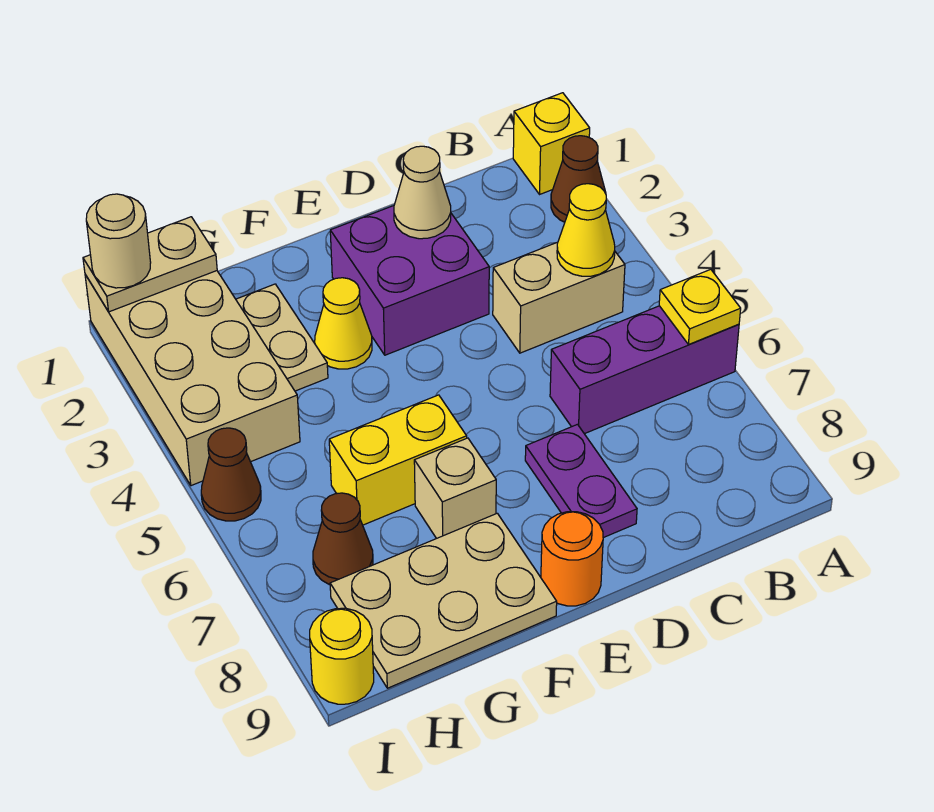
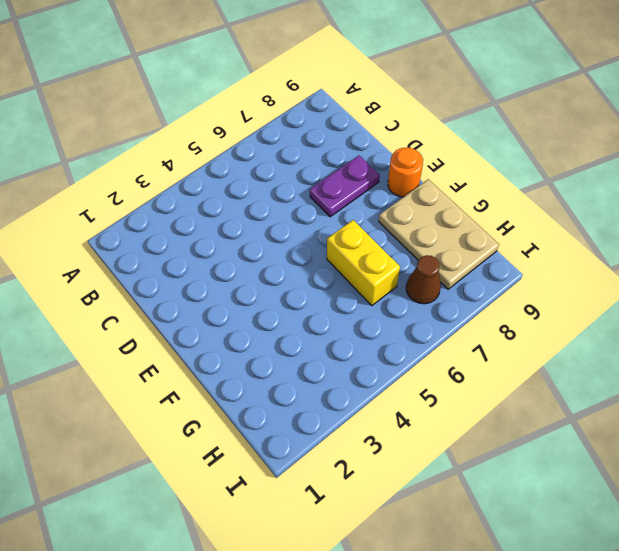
none -> yellow brick A1 level 1
none -> brown cone A2 level 1
none -> purple brick A6:C6 level 1

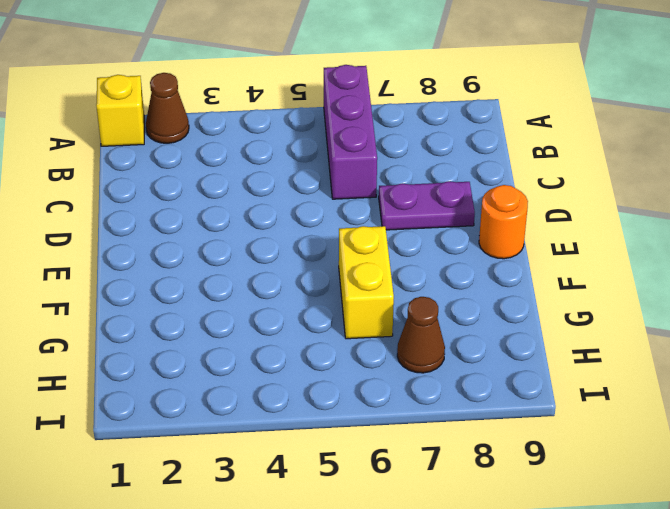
none -> tan brick B4:C4 level 1
none -> purple brick D2:E3 level 1
none -> yellow cone F3 level 1

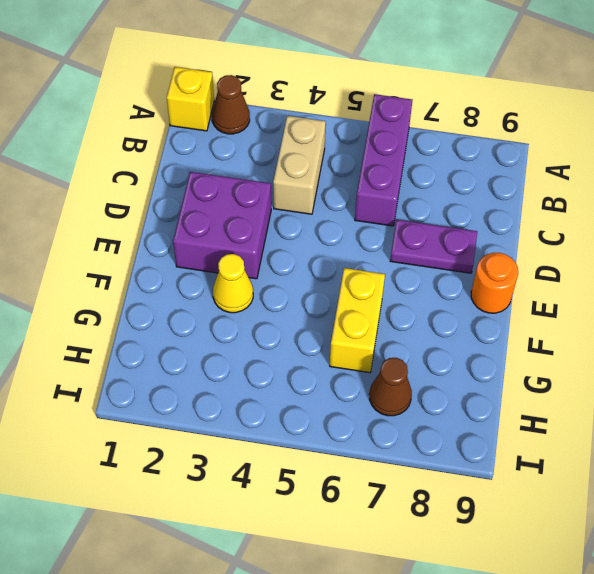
none -> tan brick F7 level 1
none -> tan plate F8:H9 level 1
none -> tan plate G2:G3 level 1

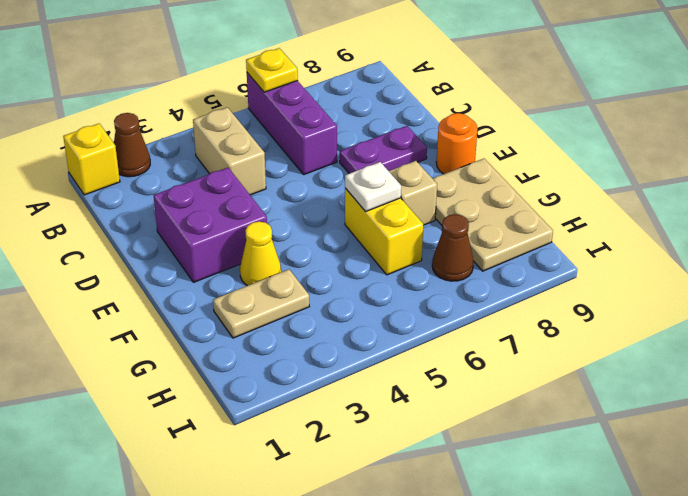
white plate F6 level 2 -> none
none -> tan brick H1:I4 level 1
none -> brown cone I5 level 1
none -> yellow round brick I9 level 1

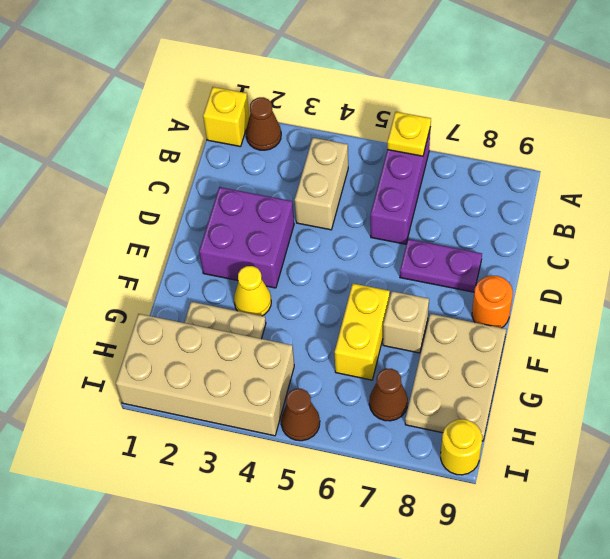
none -> yellow cone B4 level 2
none -> tan cone D2 level 2
none -> tan plate H1:I1 level 2

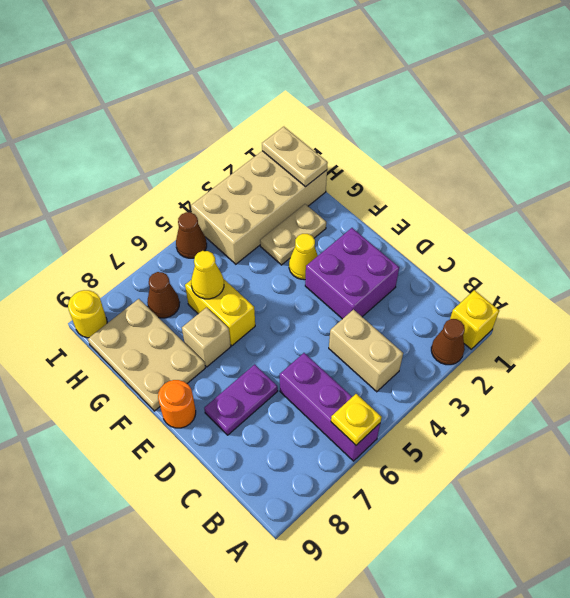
yellow cone G6 level 2 -> yellow cone B4 level 2
none -> tan cone D2 level 2
none -> tan round brick I1 level 3

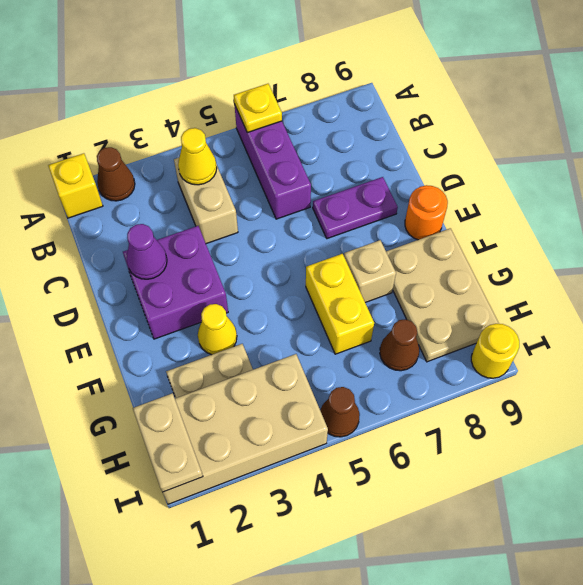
purple cone D2 level 2 -> tan cone D2 level 2
none -> tan round brick I1 level 3

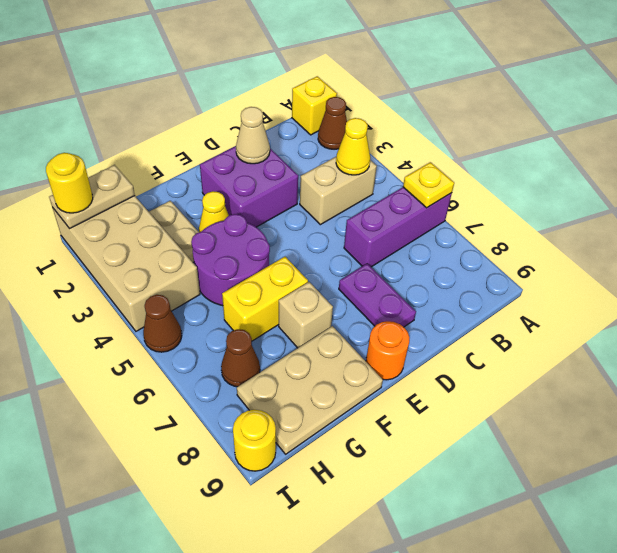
purple round brick F4:G5 level 1 -> none
yellow round brick I1 level 3 -> tan round brick I1 level 3

